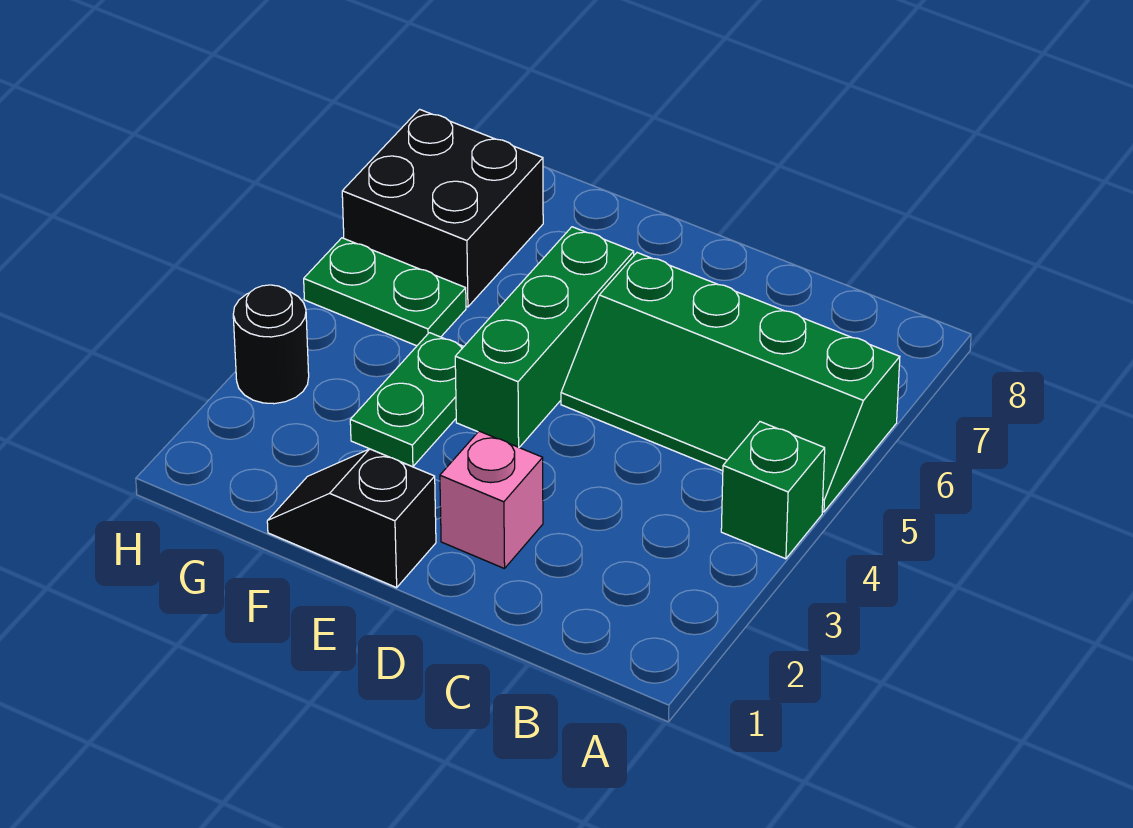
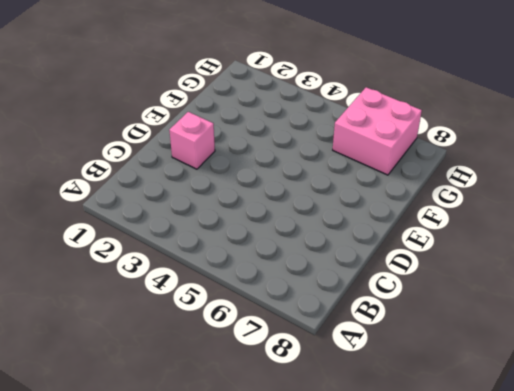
pink brick G6:H7 level 1 -> black brick G6:H7 level 1
none -> green brick A4 level 1
none -> green slope A5:D6 level 1 top 6

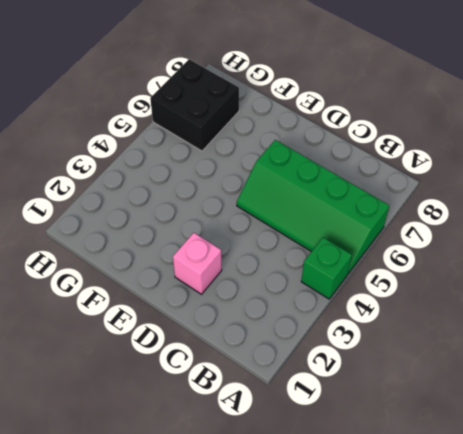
none -> black slope E1:F1 level 1 top E
none -> green brick E4:E6 level 1

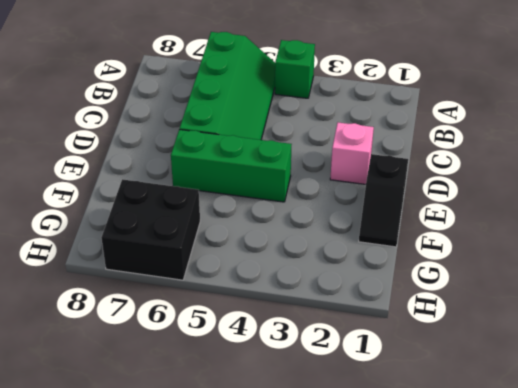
none -> green plate F3:F4 level 1
none -> green plate G5:H5 level 1

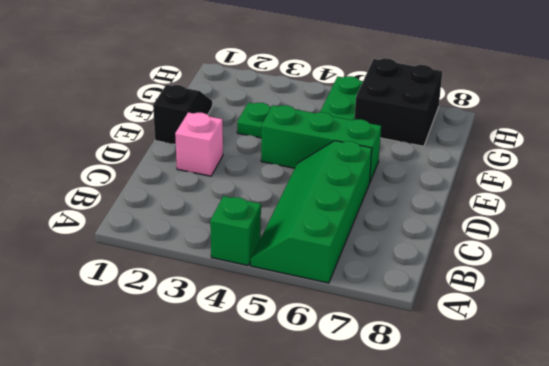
none -> black round brick H3 level 1

